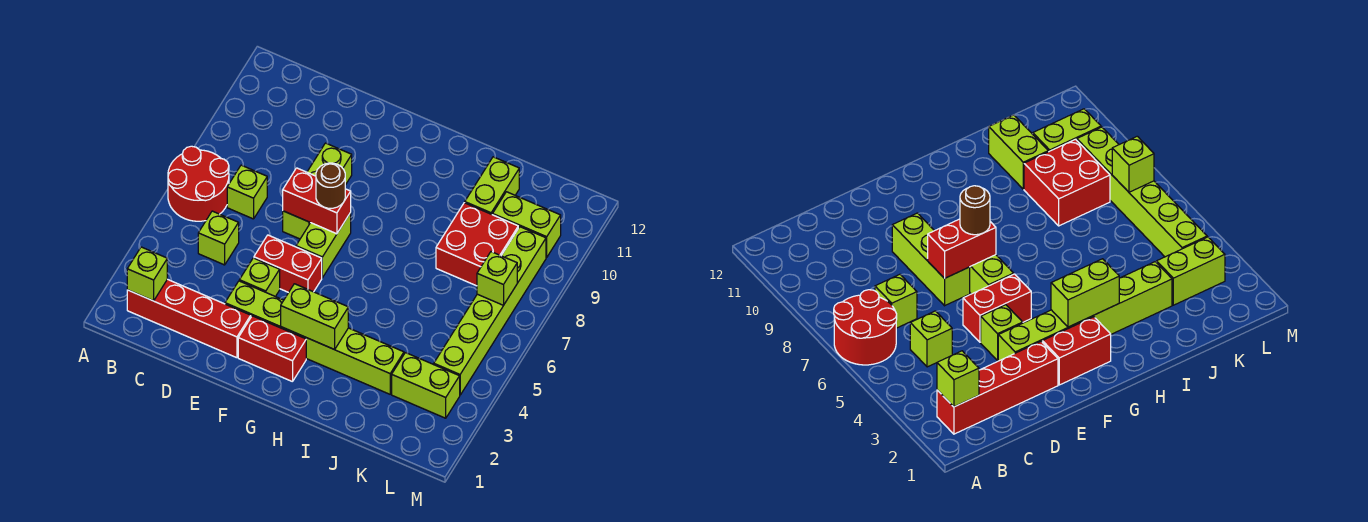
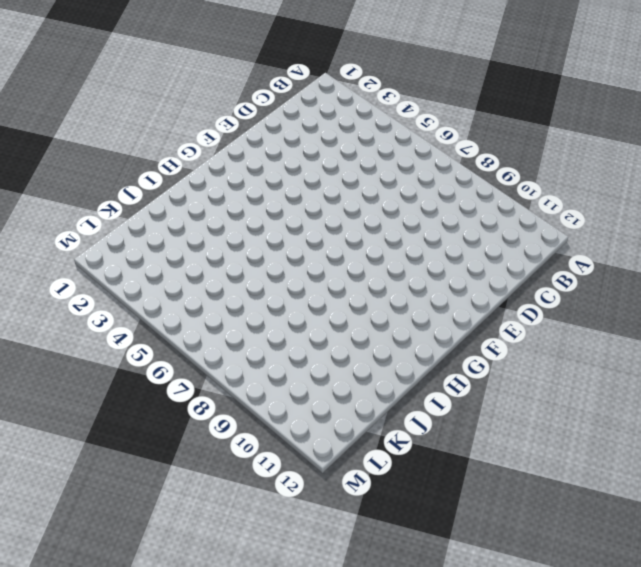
none -> red round brick A6:B7 level 1
none -> red brick B2:E2 level 1
none -> lime brick C5 level 1

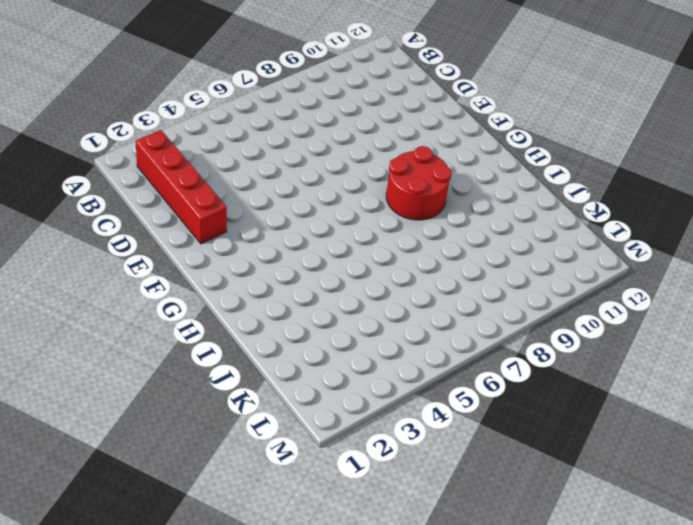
red round brick G8:H9 level 1 -> red round brick A6:B7 level 1
none -> lime brick C5 level 1
none -> lime brick C7 level 1
none -> lime brick E3:J3 level 1

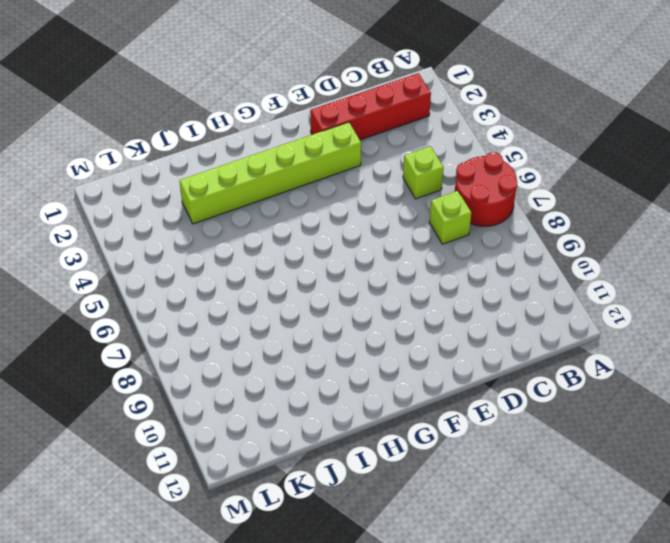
none -> lime brick E4 level 1
none -> red brick E5:F5 level 1
none -> lime brick E7:E9 level 1

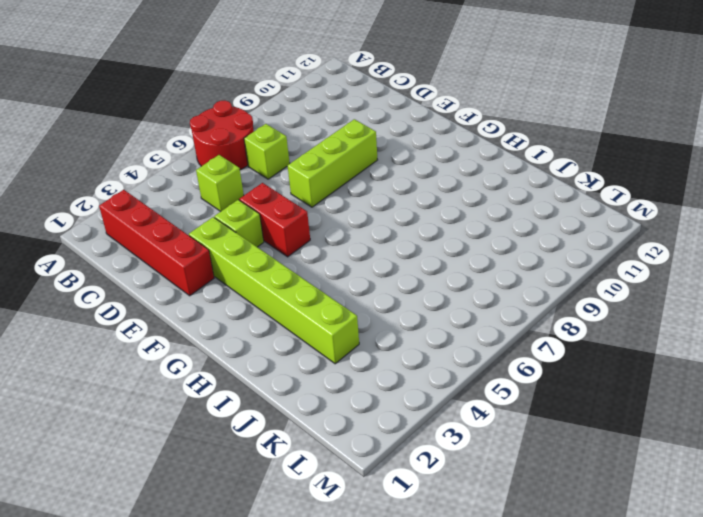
none -> red brick F2:G2 level 1
none -> lime brick F6:F7 level 1
none -> red brick J8:K9 level 1

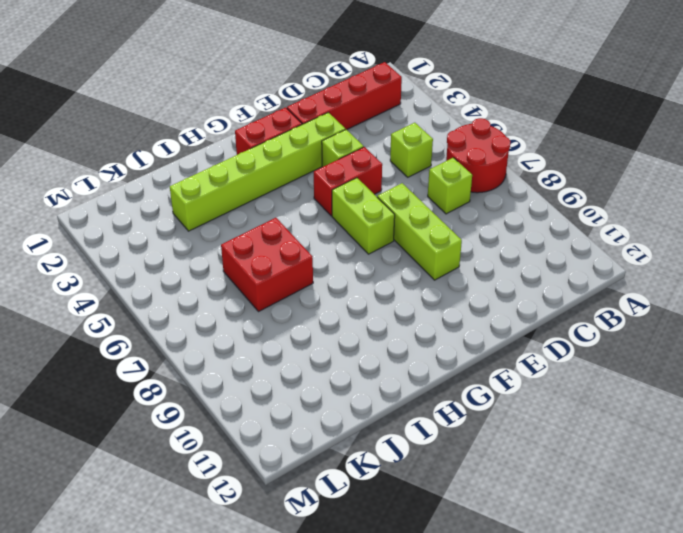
red brick I6:J7 level 1 -> red brick J8:K9 level 1
none -> lime brick J10:J11 level 1
none -> lime brick K3:L3 level 1
none -> lime brick K10:L10 level 1

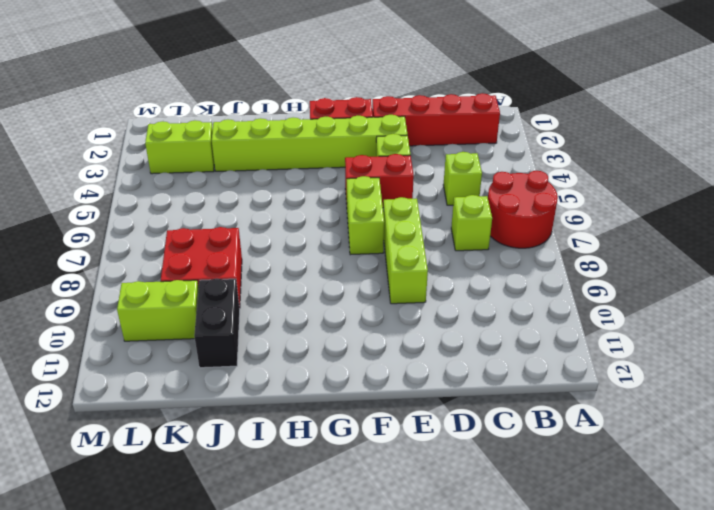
black brick J10:J11 level 1 -> lime brick J10:J11 level 1
none -> lime brick L4:L9 level 1
none -> lime brick B2 level 2
none -> red brick E7:F7 level 2

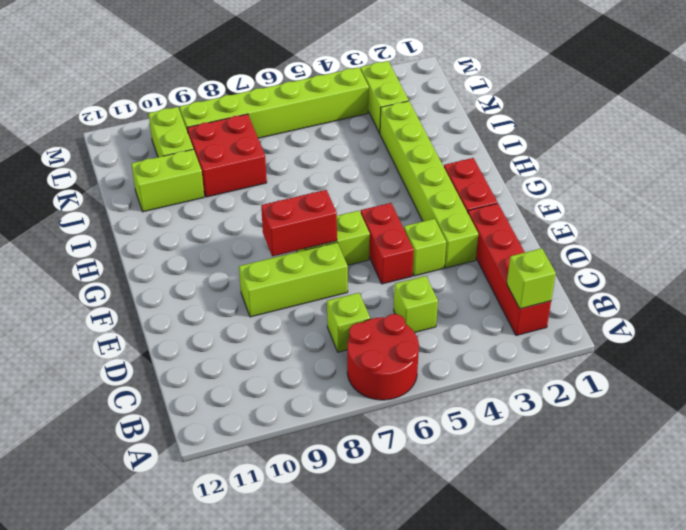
red brick F7:F8 level 2 -> red brick E7:F7 level 2
none -> lime brick G3:H3 level 2
none -> lime brick L7 level 2
none -> brown round brick F7 level 3

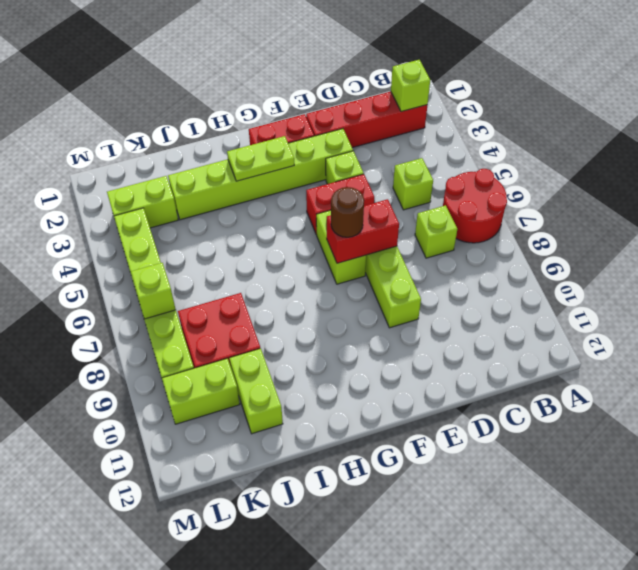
lime plate G3:H3 level 2 -> lime brick G3:H3 level 2

